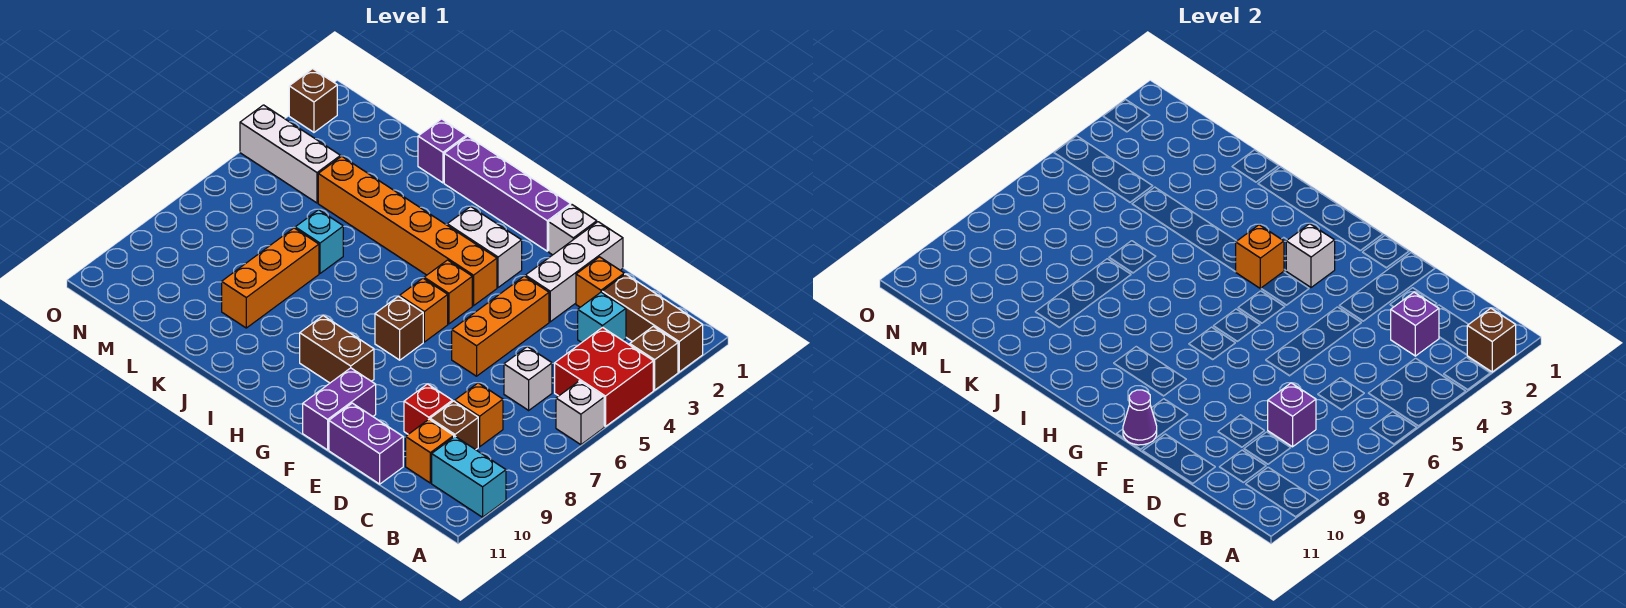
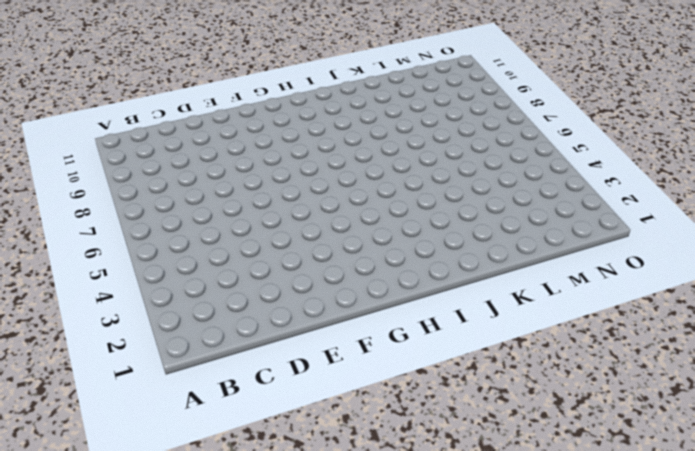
none -> brown brick A2:C2 level 1
none -> brown brick A3 level 1
none -> red brick A4:B5 level 1
none -> white brick A6 level 1

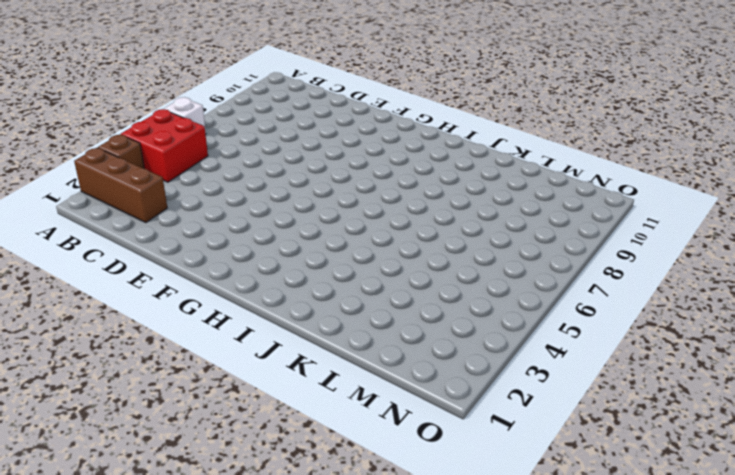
none -> cyan brick A10:B10 level 1
none -> cyan brick C3 level 1
none -> white brick C6 level 1
none -> orange brick C8 level 1

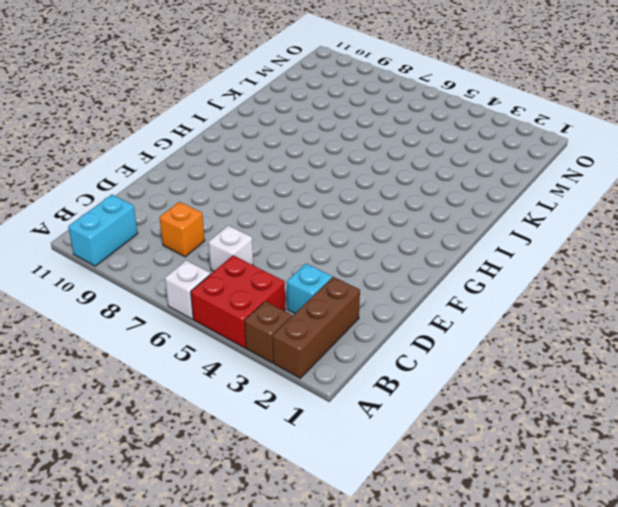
none -> brown brick C9 level 1
none -> orange brick C10 level 1
none -> orange brick D2 level 1
none -> red brick D9 level 1

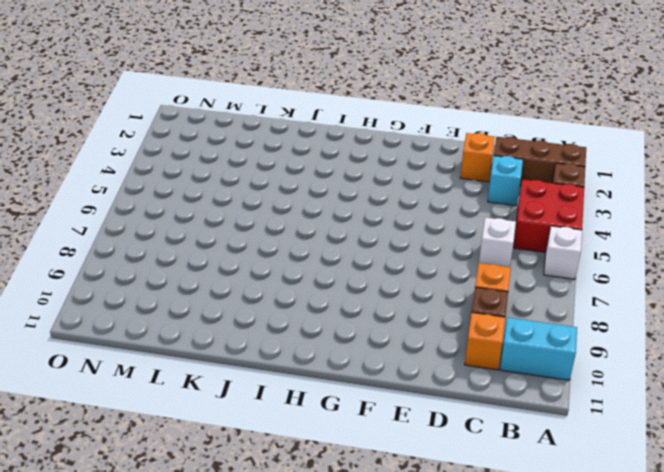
none -> red brick D9 level 1
none -> purple brick D11:E11 level 1
none -> white brick E1:E3 level 1
none -> orange brick E4:E6 level 1

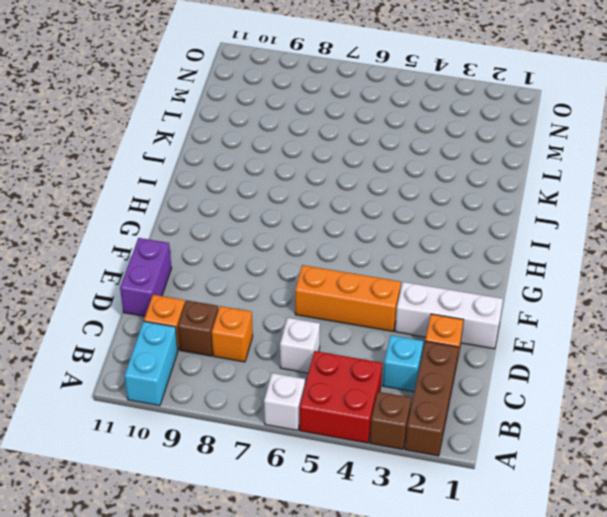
none -> red brick D9 level 1
none -> white brick F1 level 1
none -> purple brick F10:F11 level 1
none -> purple brick G1:J1 level 1

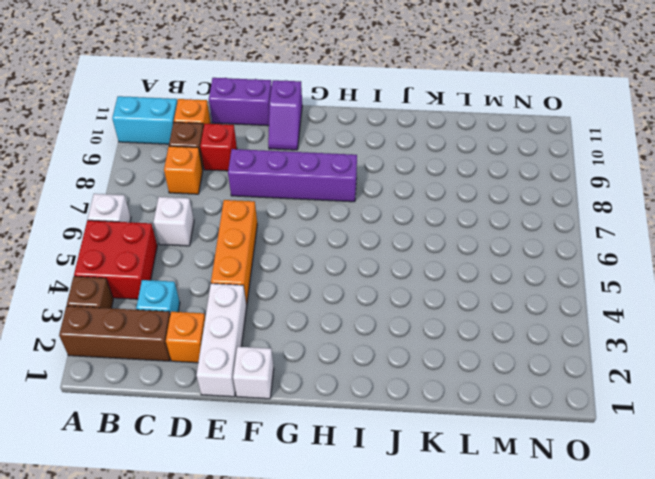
purple brick E8:H8 level 1 -> purple brick G1:J1 level 1
purple slope F10:F11 level 1 top 11 -> purple brick F10:F11 level 1
none -> white brick G3:H3 level 1
none -> orange brick G4:L4 level 1
none -> orange brick G5 level 1
none -> orange brick G6 level 1

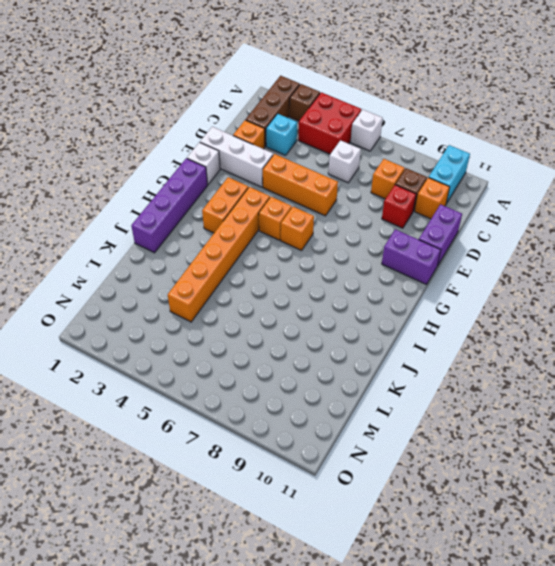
orange brick G3:H3 level 1 -> white brick G3:H3 level 1
none -> brown brick G7 level 1
none -> brown brick G9:H9 level 1
none -> purple brick K1 level 1
none -> cyan brick K6 level 1

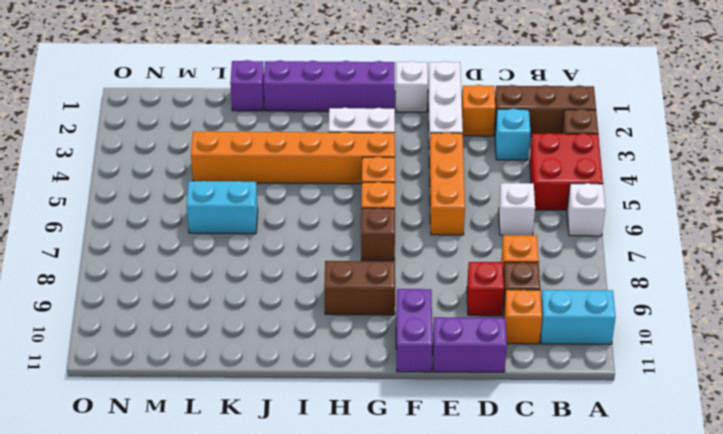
cyan brick K6:L6 level 1 -> cyan brick K6 level 1
none -> orange brick K7:K9 level 1
none -> white brick M4:O4 level 1
none -> brown brick O2 level 1
none -> brown brick A2 level 2

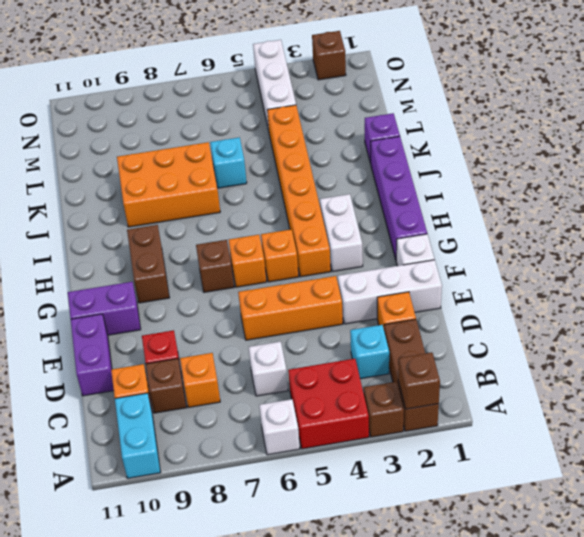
orange brick J7:K9 level 1 -> orange brick K7:K9 level 1
none -> purple brick C3 level 2
none -> purple brick C8 level 2
none -> purple cone F11 level 2
none -> white brick G3 level 2

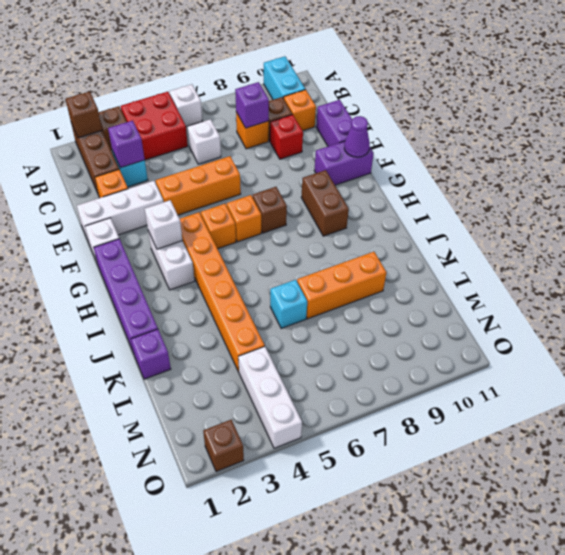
none -> orange brick H4 level 2

